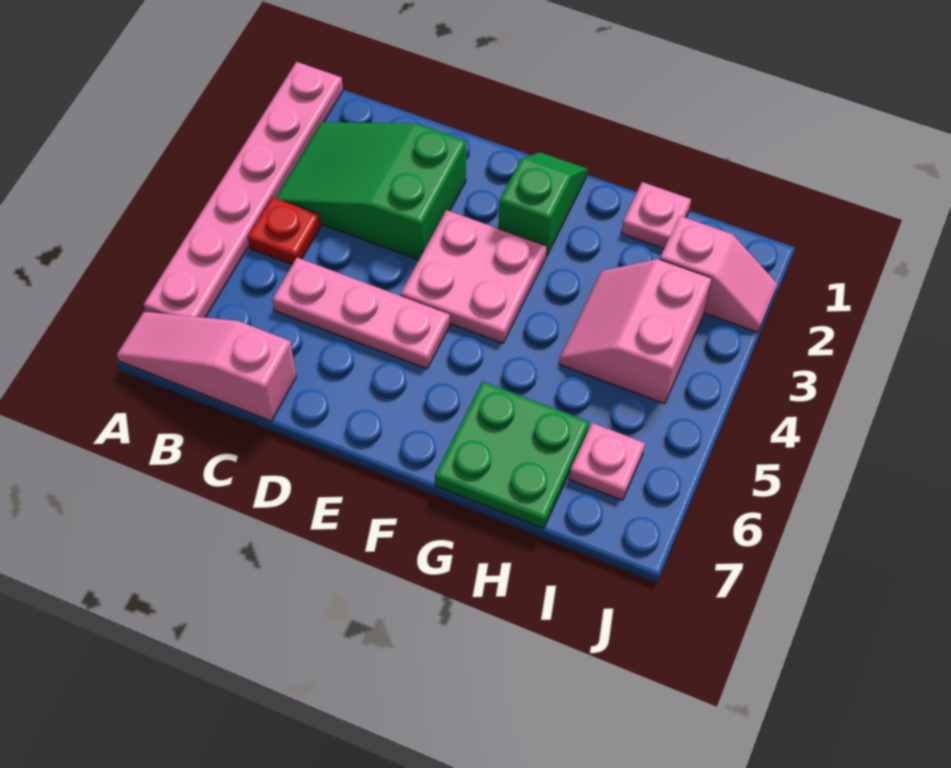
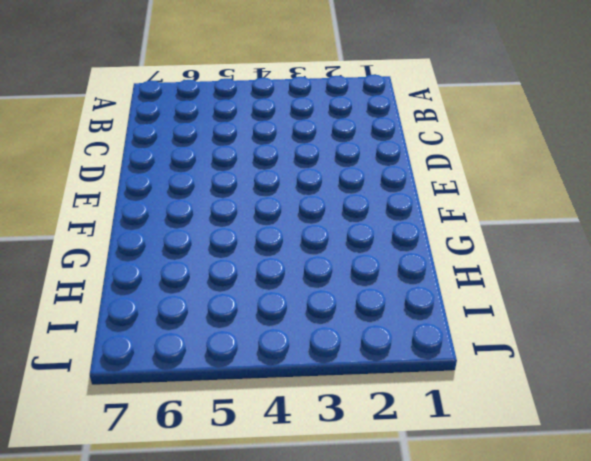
none -> pink plate A1:A6 level 1
none -> pink slope A7:C7 level 1 top C
none -> green slope B2:D3 level 1 top D

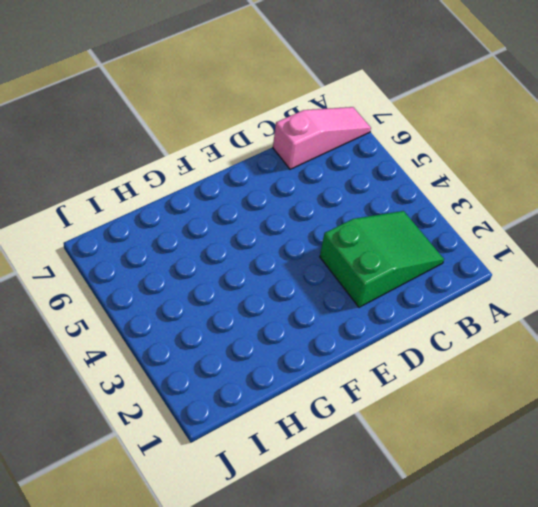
none -> pink plate A1:A6 level 1
none -> red plate B4 level 1
none -> pink plate C5:E5 level 1

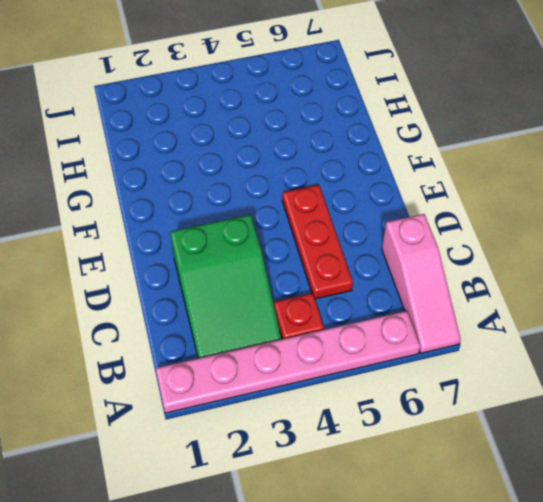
red plate C5:E5 level 1 -> pink plate C5:E5 level 1
none -> pink plate E3:F4 level 1
none -> green slope F1:F2 level 1 top 2
none -> green plate G6:H7 level 1

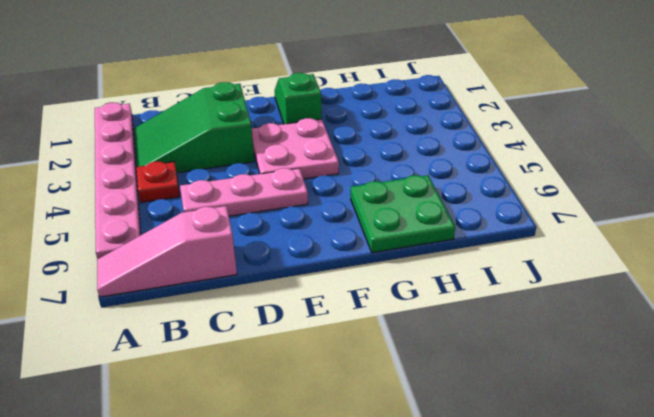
none -> pink plate H1 level 1
none -> pink slope H3:I4 level 1 top I
none -> pink slope I2:J2 level 1 top I

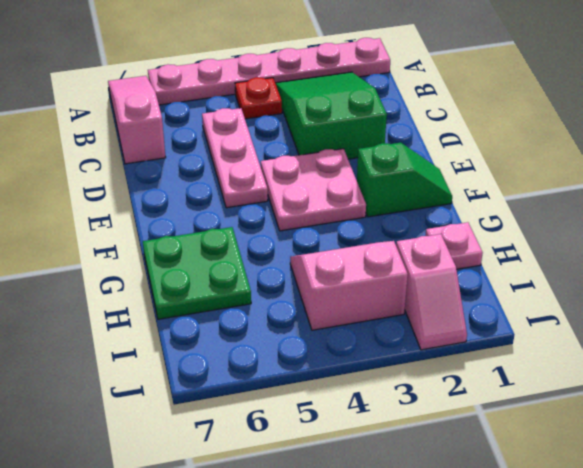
none -> pink plate I6 level 1

